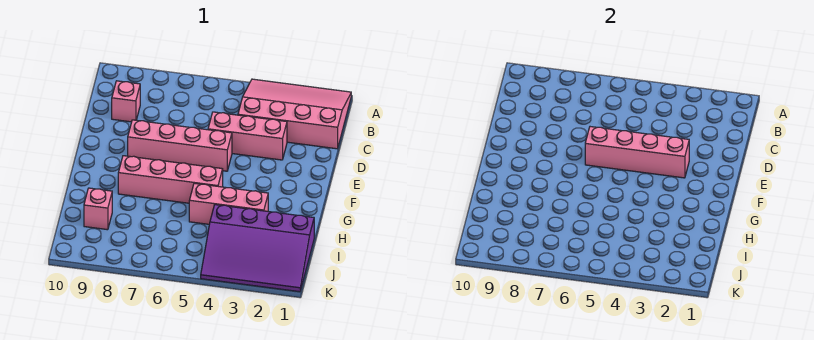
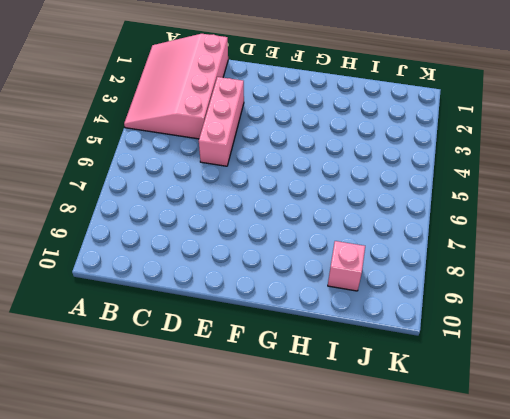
none -> pink brick C9 level 1
none -> pink brick E5:E8 level 1

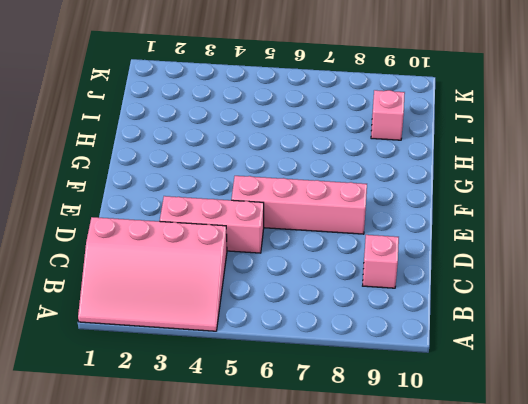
none -> pink brick G5:G8 level 1
none -> pink brick H3:H5 level 1

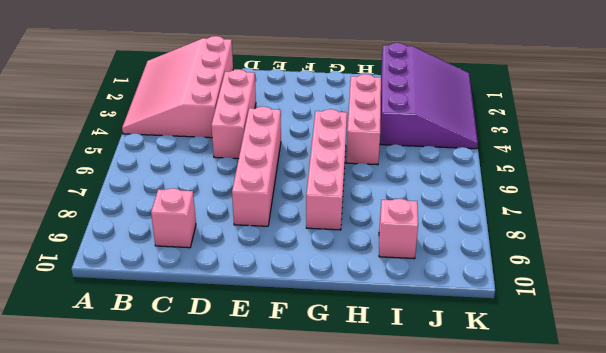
none -> pink brick E3:E6 level 2

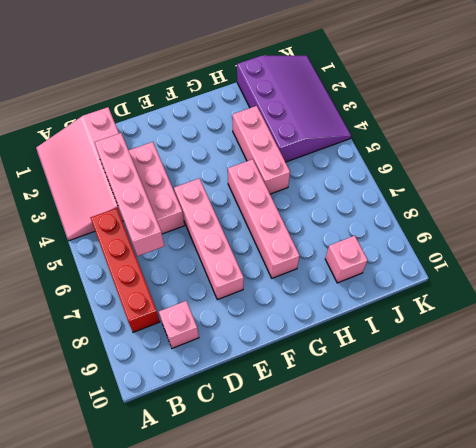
red brick B5:B8 level 1 -> none
pink brick C3:C6 level 2 -> pink brick E3:E6 level 2

